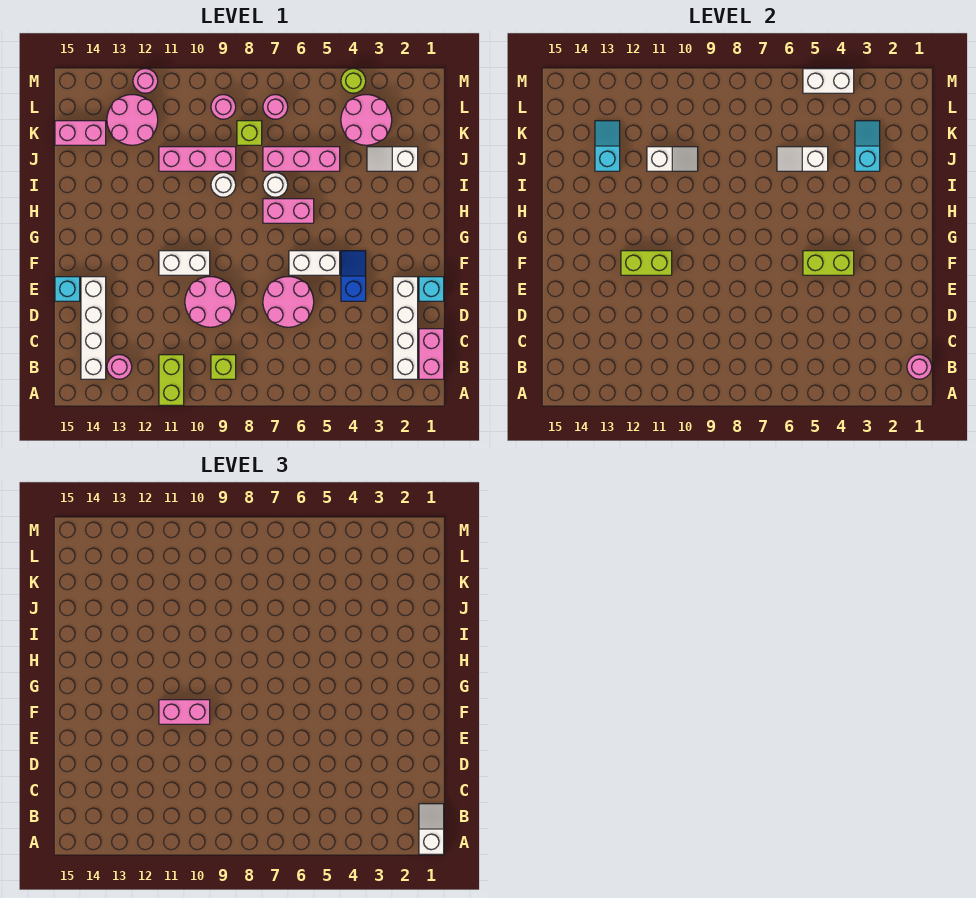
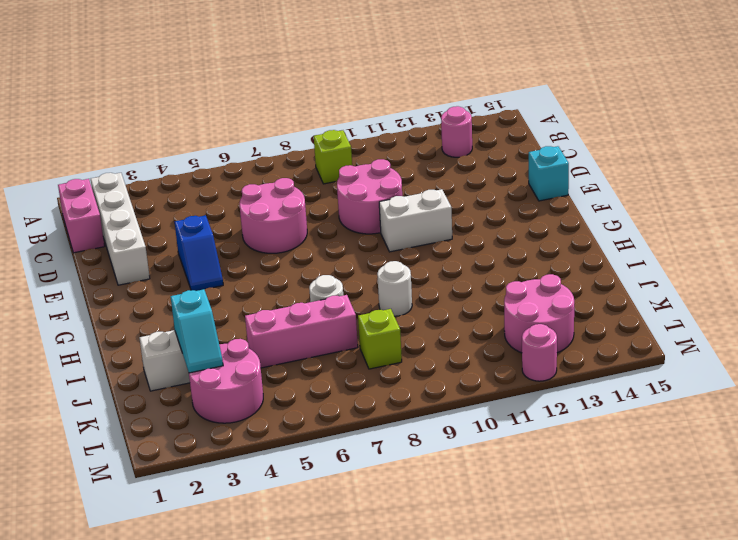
none -> lime brick A11:B11 level 1
none -> white brick B14:E14 level 1
none -> cyan brick E1 level 1
none -> white brick F5:F6 level 1

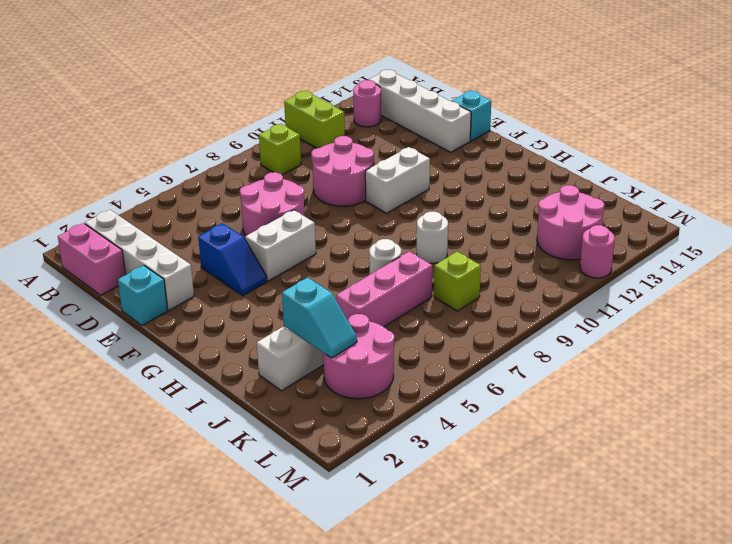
none -> pink brick H6:H7 level 1
none -> pink brick J9:J11 level 1
none -> pink brick K14:K15 level 1
none -> pink round brick L7 level 1

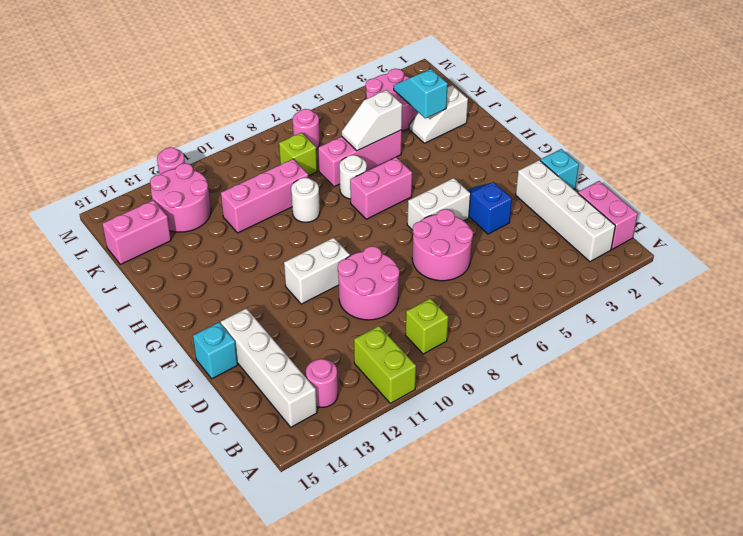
none -> pink round brick L9 level 1
none -> lime round brick M4 level 1
none -> pink round brick B1 level 2
none -> lime brick F4:F5 level 2

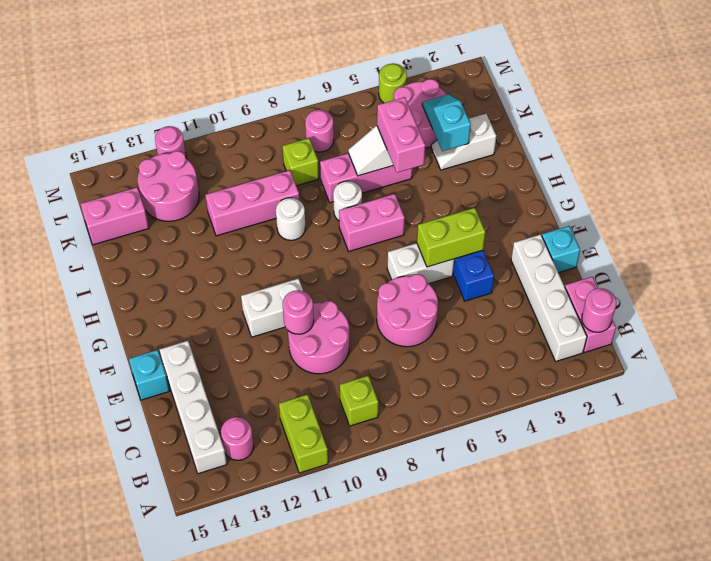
pink round brick E10 level 2 -> pink round brick L9 level 1
pink brick I5:J5 level 3 -> pink brick F10:F11 level 3
none -> lime brick F11:F12 level 2
none -> white slope J10:J11 level 2 top 11
none -> cyan slope J13:K13 level 2 top J
none -> white brick M4:M5 level 2

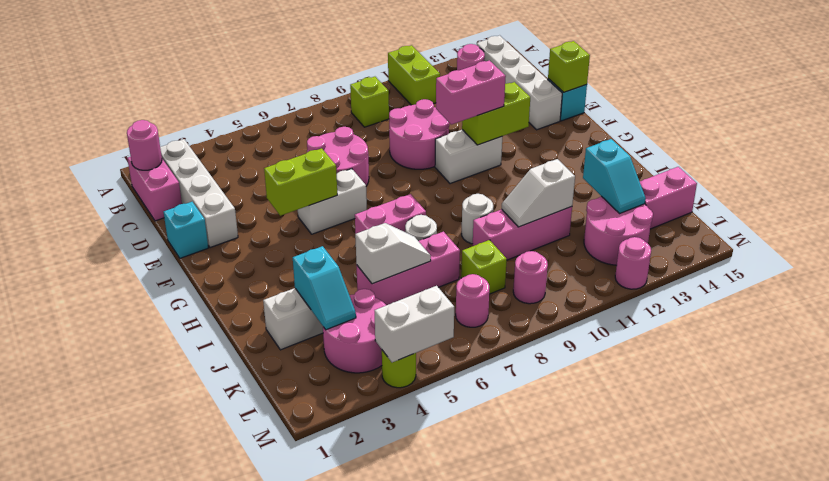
lime brick E15 level 2 -> none
none -> blue slope E4:F4 level 1 top E
none -> white slope A1:B1 level 3 top A

